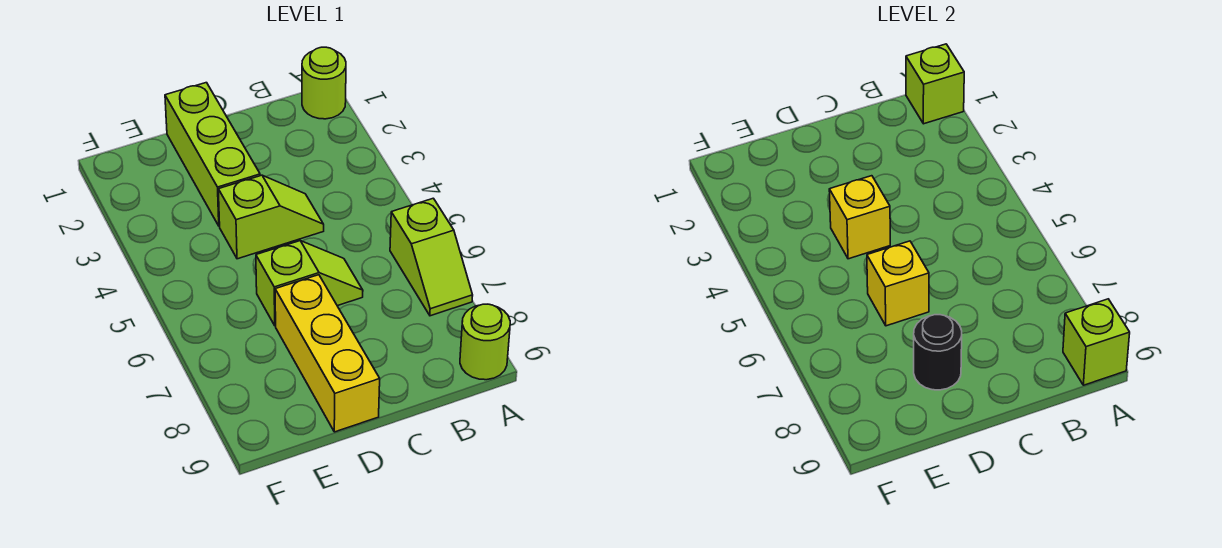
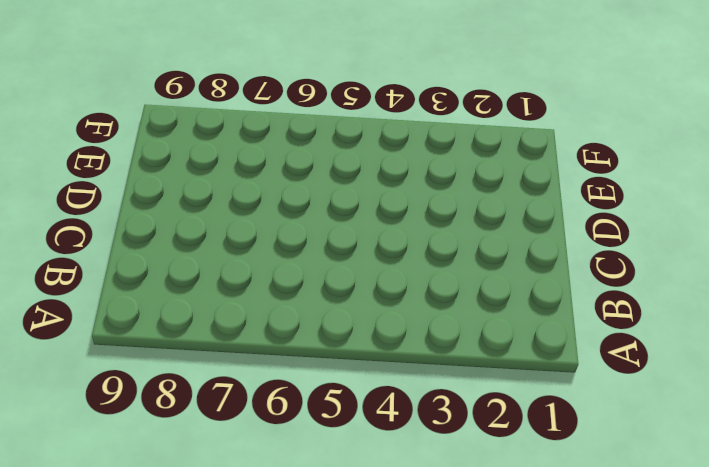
none -> lime round brick A1 level 1
none -> lime slope A6:A7 level 1 top 6
none -> lime round brick A9 level 1

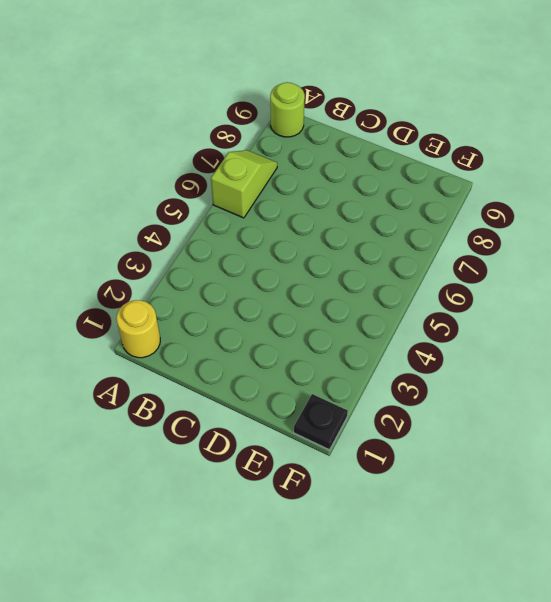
yellow round brick A1 level 1 -> lime round brick A1 level 1
black plate F1 level 1 -> none
none -> lime slope C4:D4 level 1 top D
none -> lime slope C6:D6 level 1 top D
none -> lime brick D1:D3 level 1

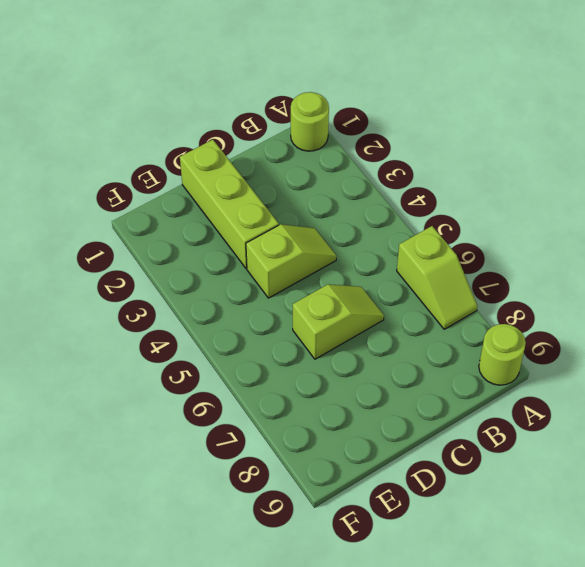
none -> yellow brick D7:D9 level 1
none -> lime brick A1 level 2
none -> lime brick A9 level 2

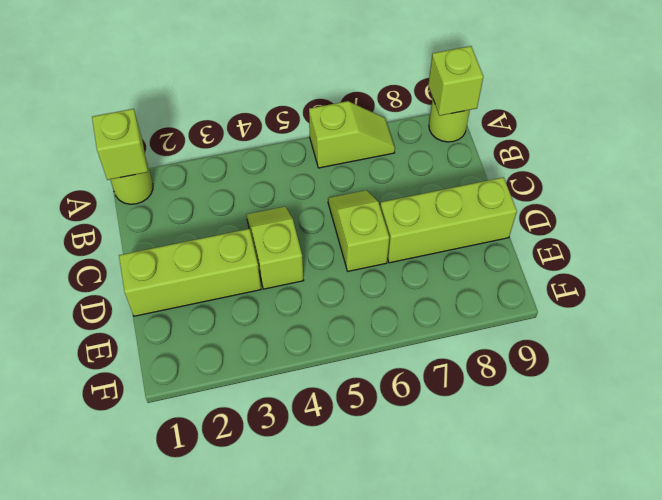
lime brick D7:D9 level 1 -> yellow brick D7:D9 level 1
none -> yellow brick D4 level 2
none -> yellow brick D6 level 2
none -> black round brick D8 level 2

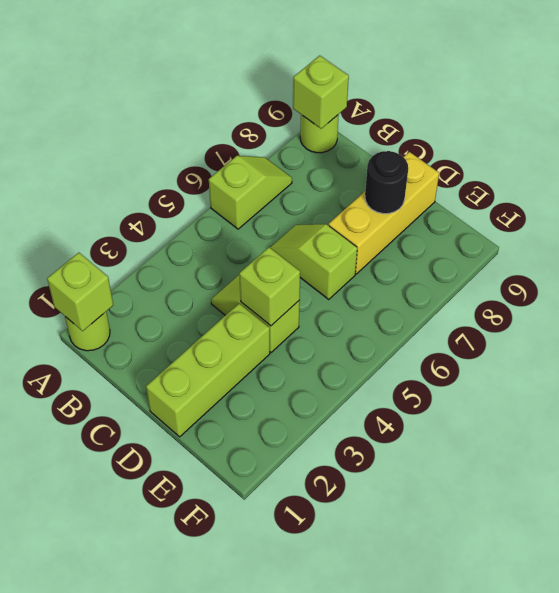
lime brick D4 level 2 -> yellow brick D4 level 2
none -> yellow brick D6 level 2

